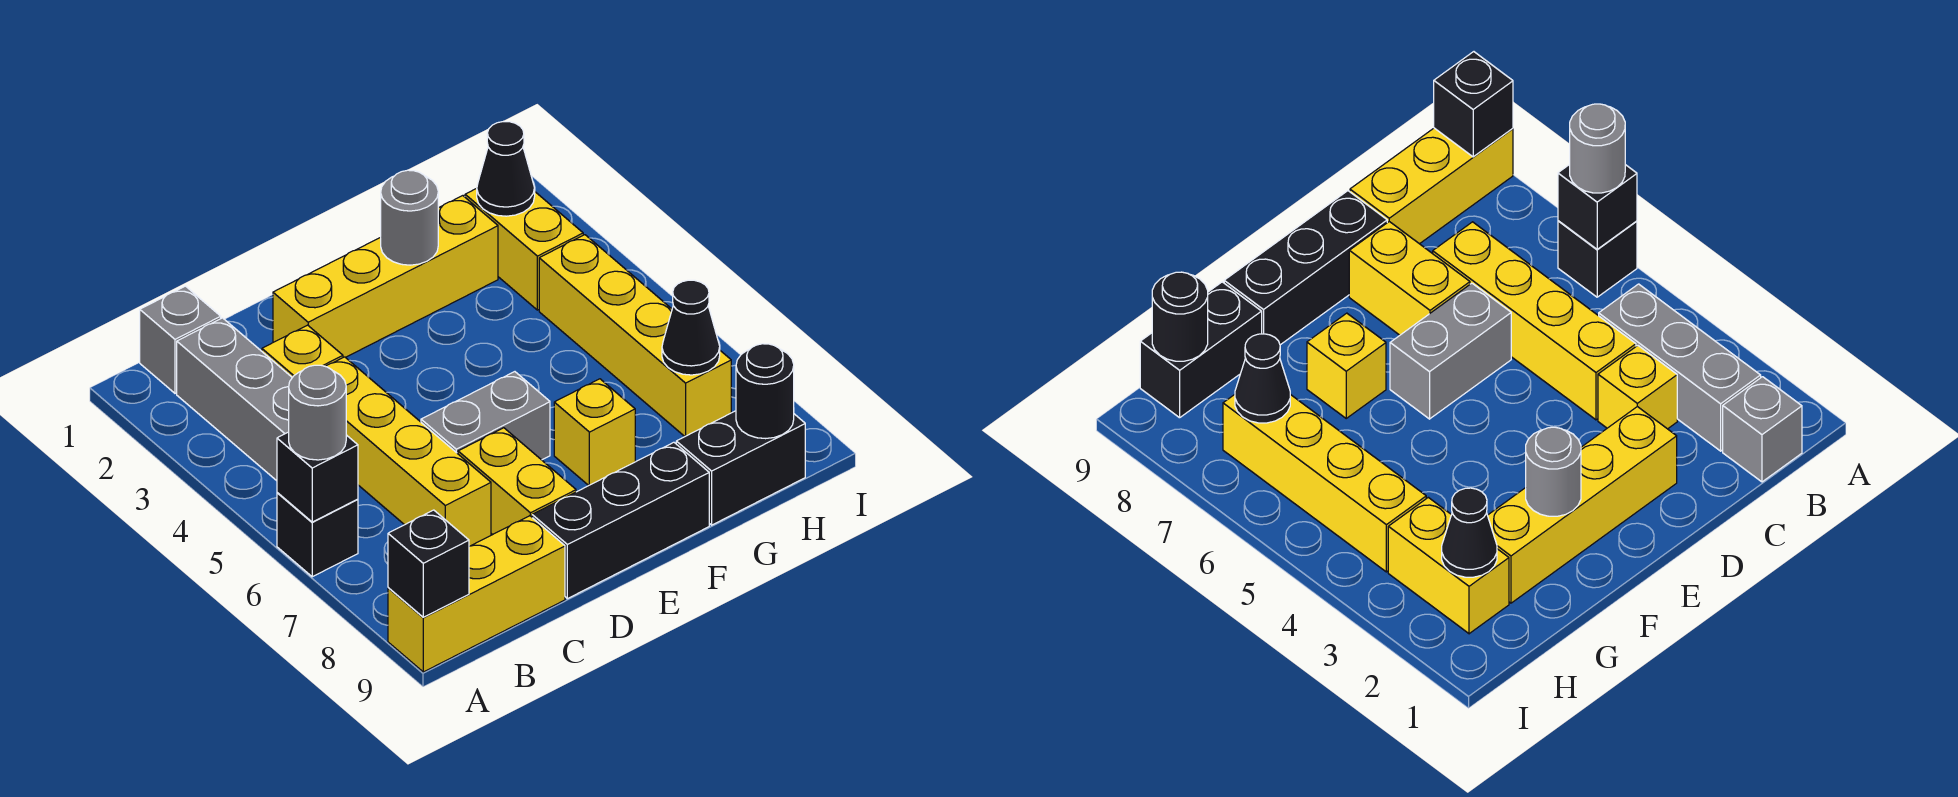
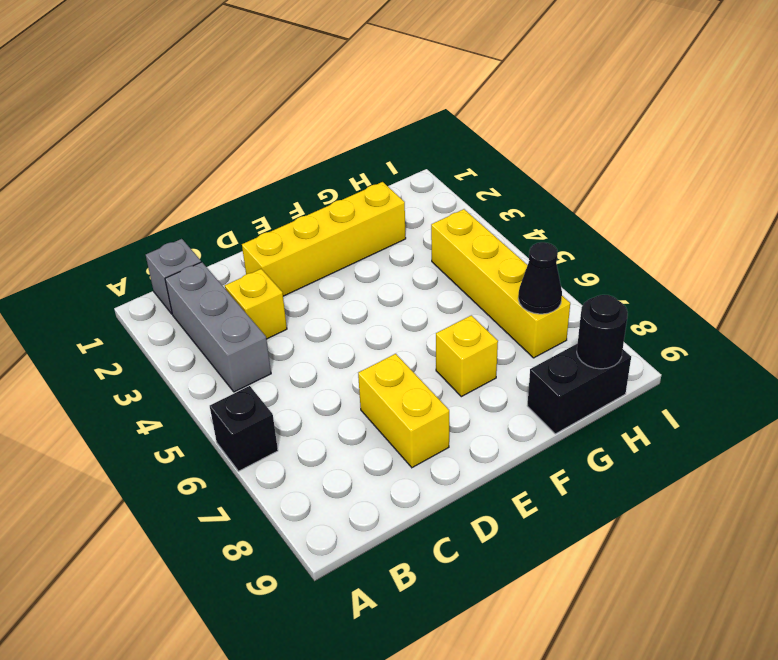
none -> yellow brick A9:C9 level 1
none -> yellow brick C4:C7 level 1
none -> grey brick D6:E6 level 1

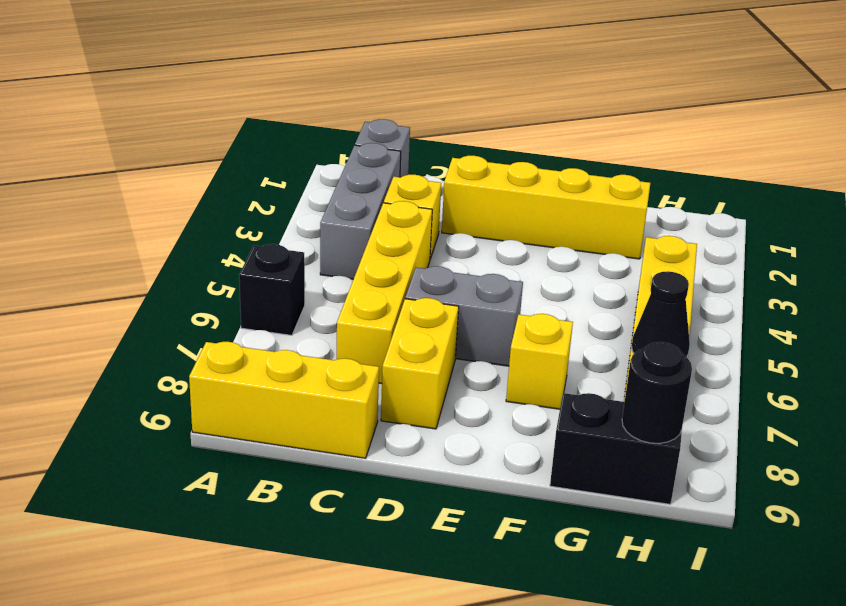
none -> black brick D9:F9 level 1
none -> yellow brick H2:H3 level 1
none -> black brick A6 level 2

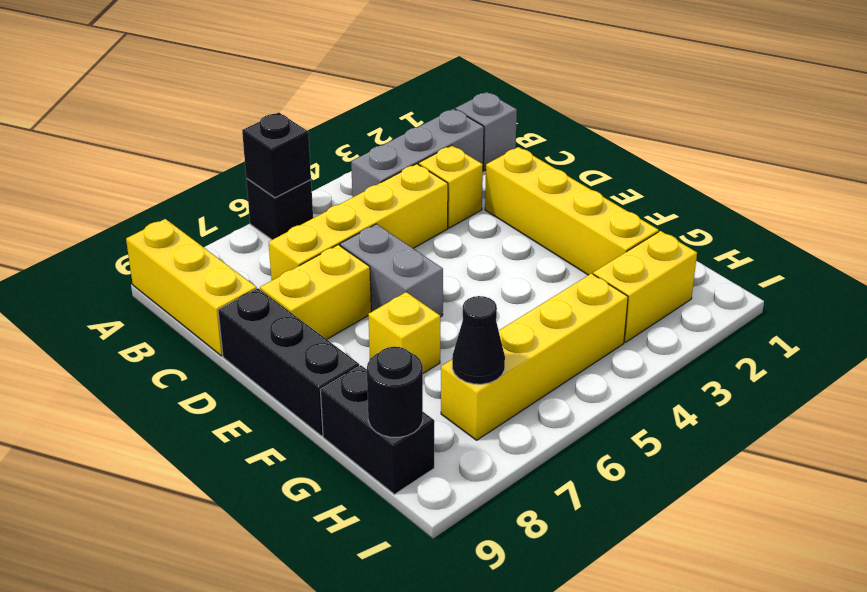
none -> black brick A9 level 2
none -> grey round brick F2 level 2
none -> black cone H2 level 2

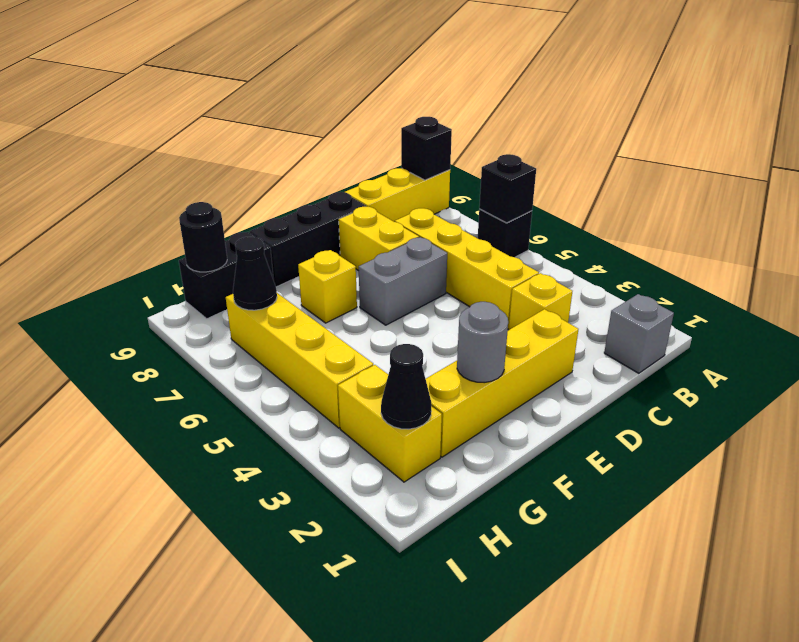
none -> grey brick B2:B4 level 1
none -> grey round brick A6 level 3

